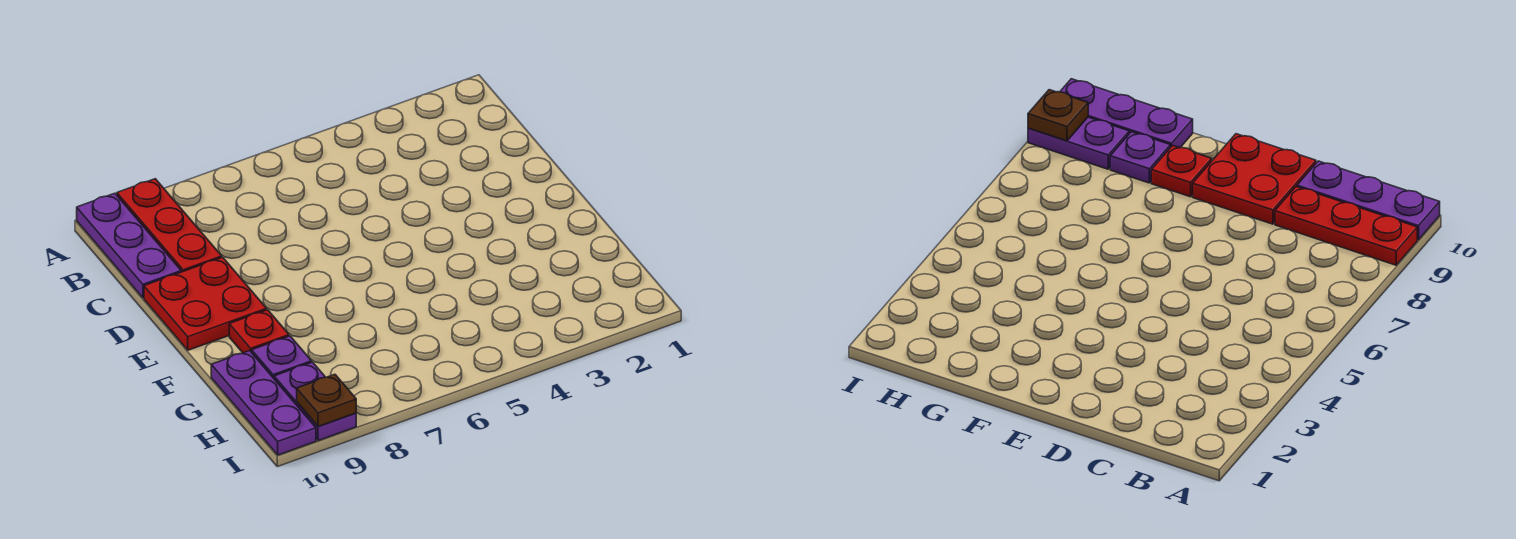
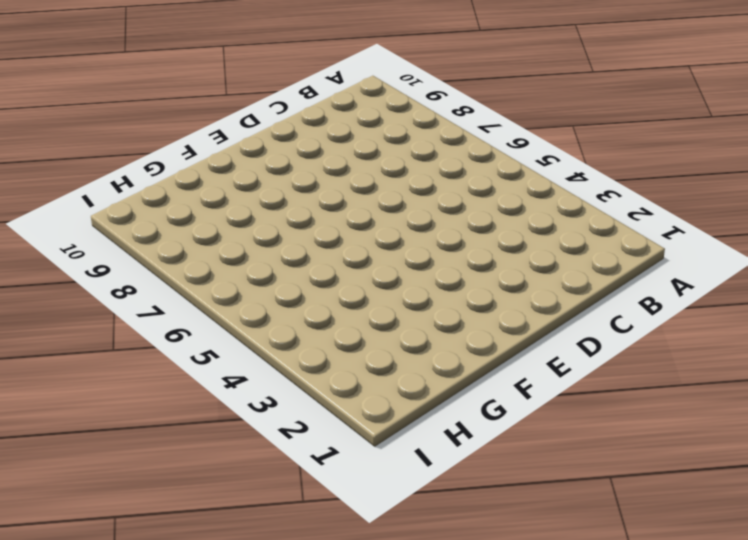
none -> red plate A9:C9 level 1
none -> purple plate A10:C10 level 1

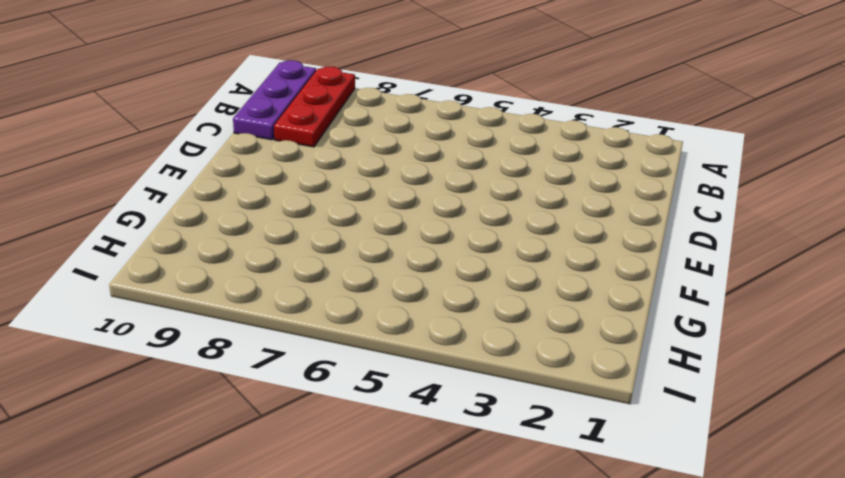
none -> red plate D9:E10 level 1
none -> red plate F9 level 1

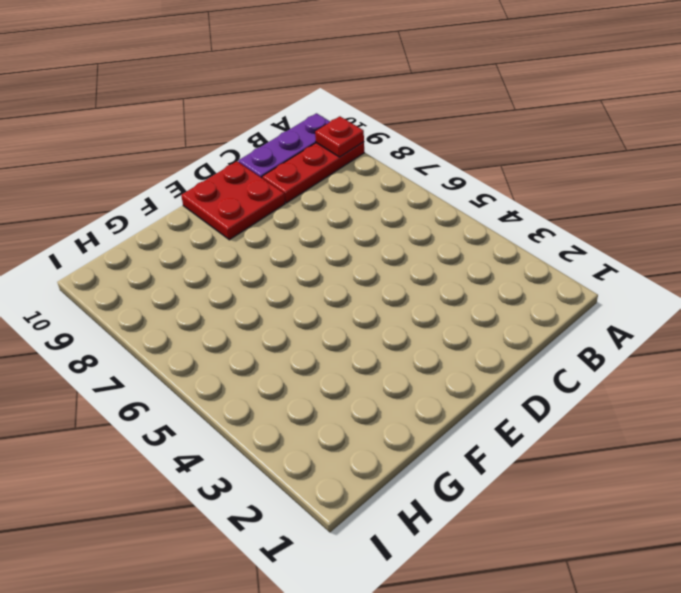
red plate A9 level 2 -> red plate F9 level 1
none -> purple plate G9 level 1
none -> purple plate G10:I10 level 1

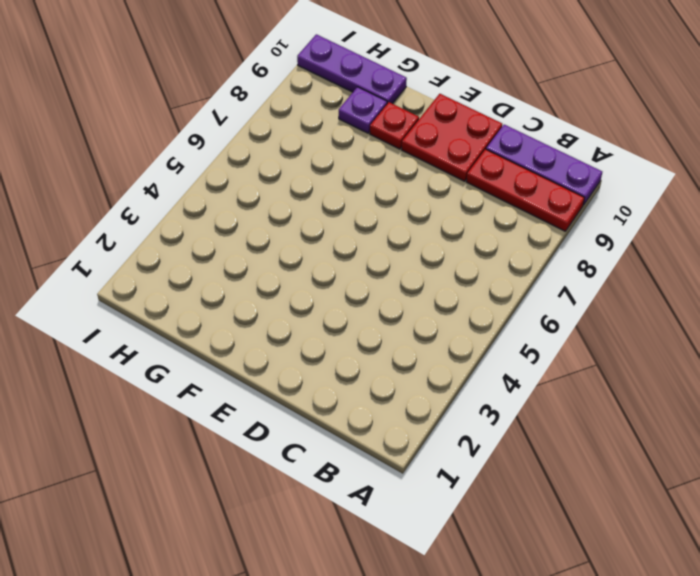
none -> purple plate H9:I9 level 1
none -> brown plate I9 level 2

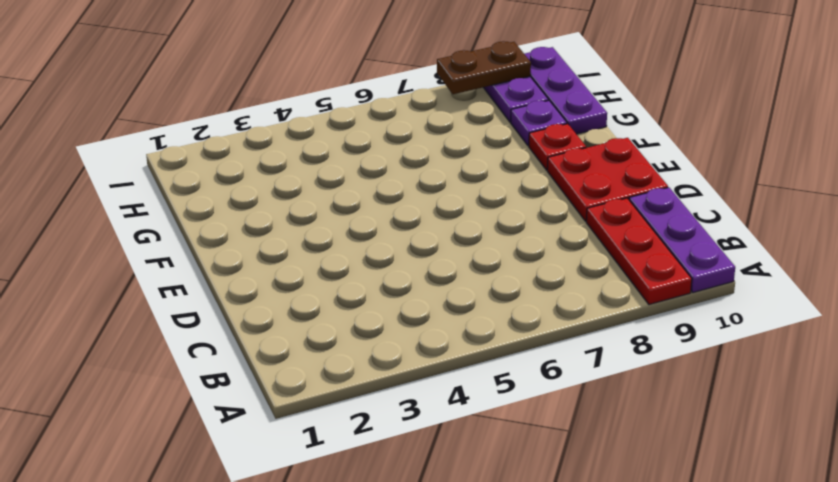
brown plate I8:I9 level 2 -> brown plate I9 level 2

